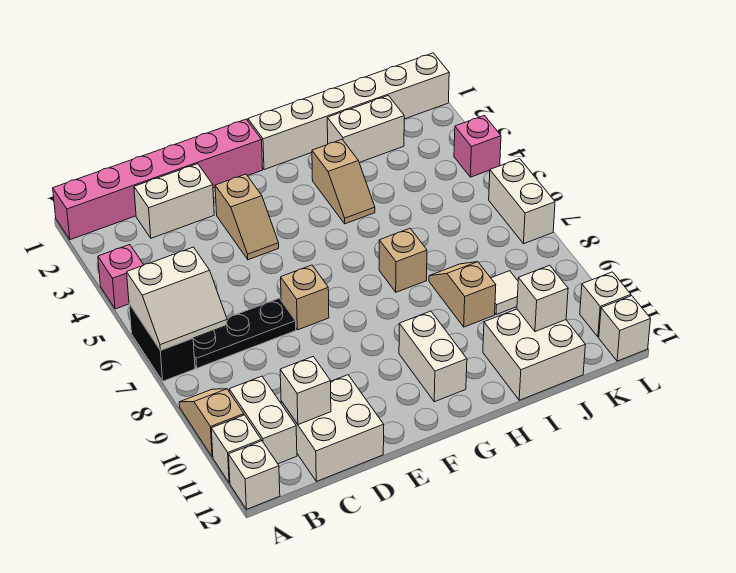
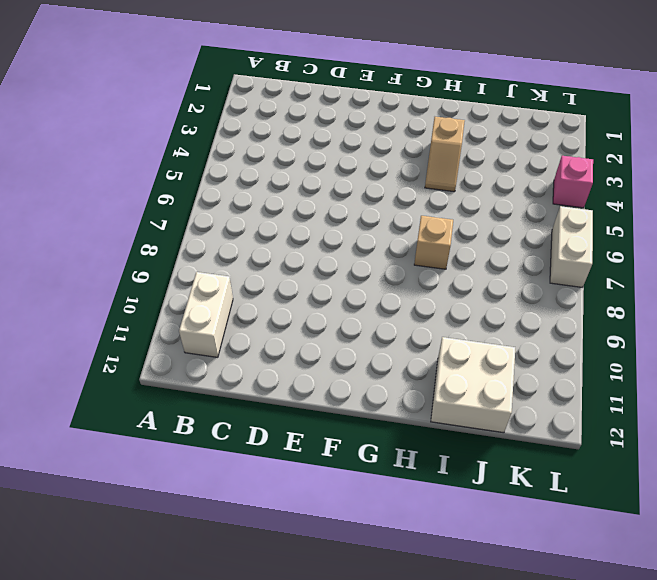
none -> pink brick A1:F1 level 1
none -> pink brick A4 level 1
none -> black brick A6:A7 level 1

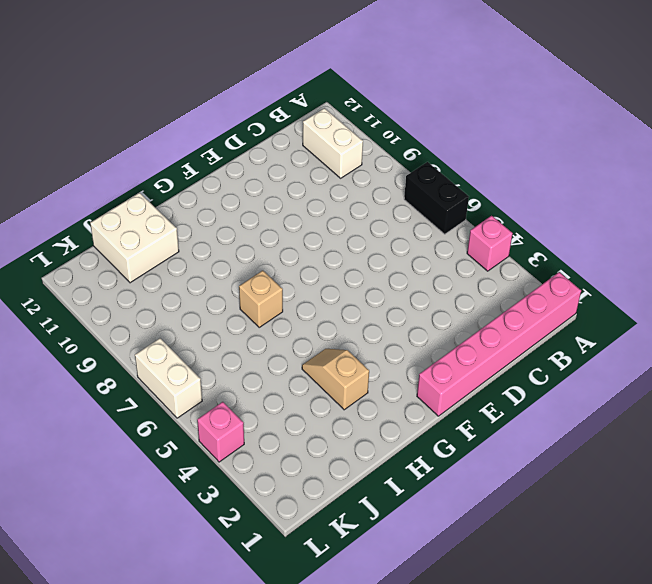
none -> tan slope A9:A10 level 1 top 10
none -> white brick A11 level 1
none -> white brick A12 level 1

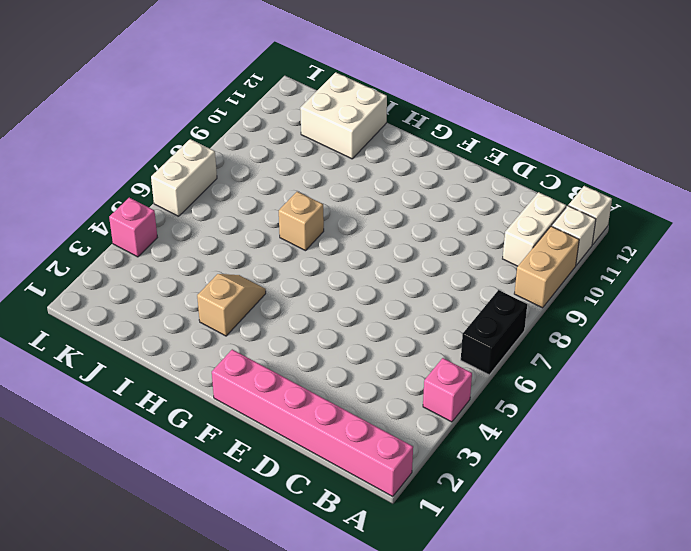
tan brick A9:A10 level 1 -> tan slope A9:A10 level 1 top 10
none -> black plate B7:D7 level 1
none -> white brick C2:D2 level 1
none -> white brick C11:D12 level 1

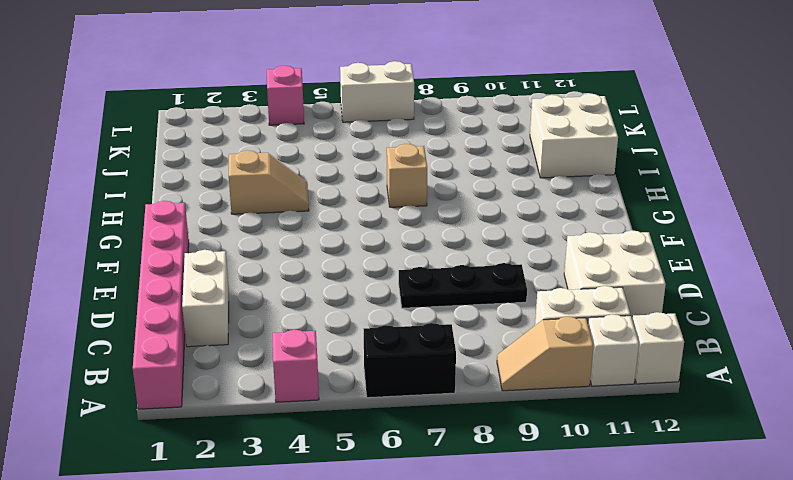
black plate D7:D9 level 1 -> black plate B7:D7 level 1
none -> tan slope E3:E4 level 1 top 3
none -> tan brick E7 level 1
none -> white brick G1:L1 level 1

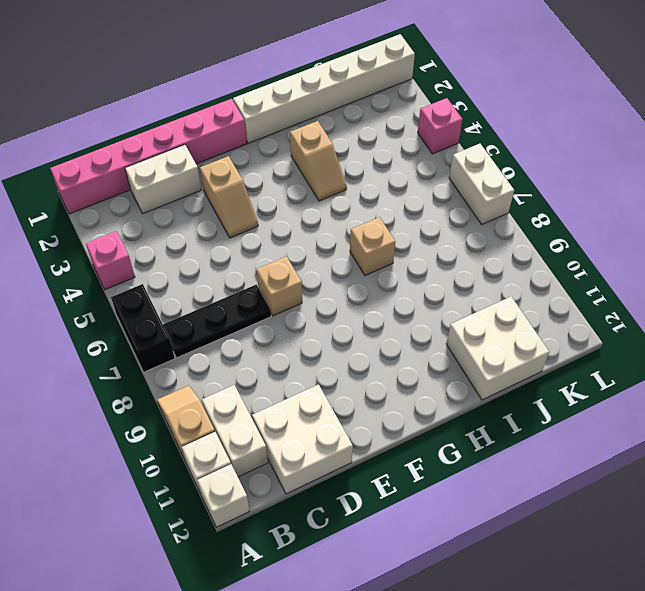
none -> white brick G10:G11 level 1
none -> white brick I2:J2 level 1
none -> tan slope I8:I9 level 1 top 9

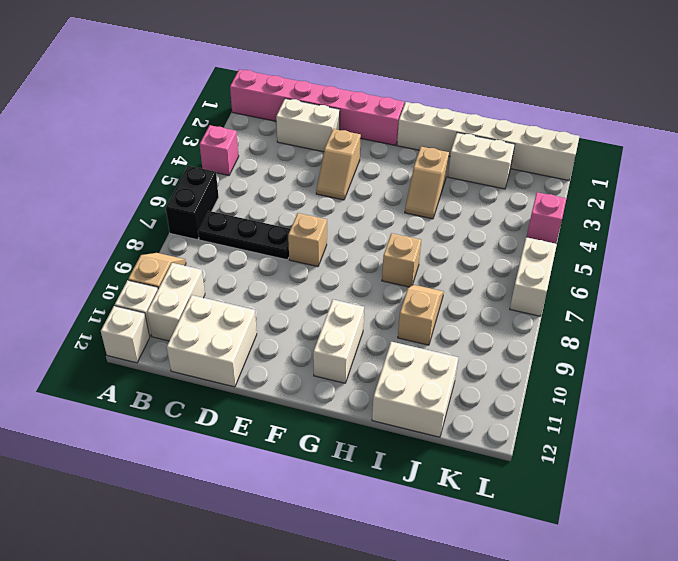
none -> white tile J9 level 1
none -> white brick L11 level 1
none -> white brick L12 level 1

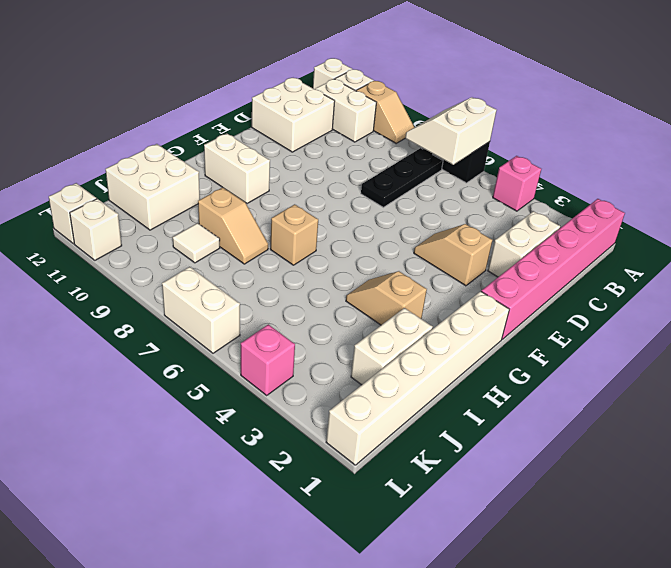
none -> tan brick E7 level 1
none -> white brick C11 level 2
none -> white brick J11 level 2

